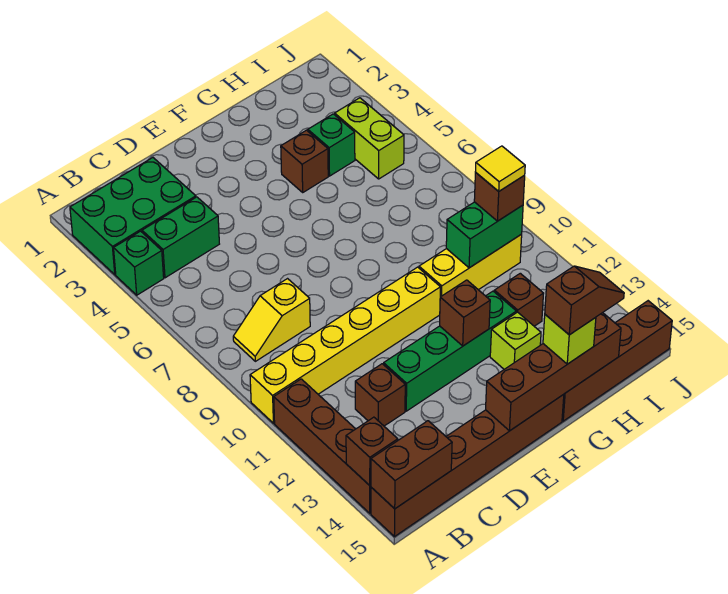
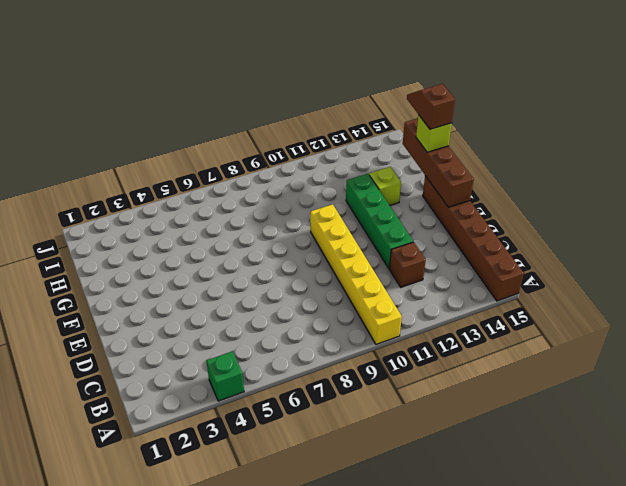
none -> green brick A2:C3 level 1
none -> brown brick A11:A14 level 1
none -> green brick B4:C4 level 1

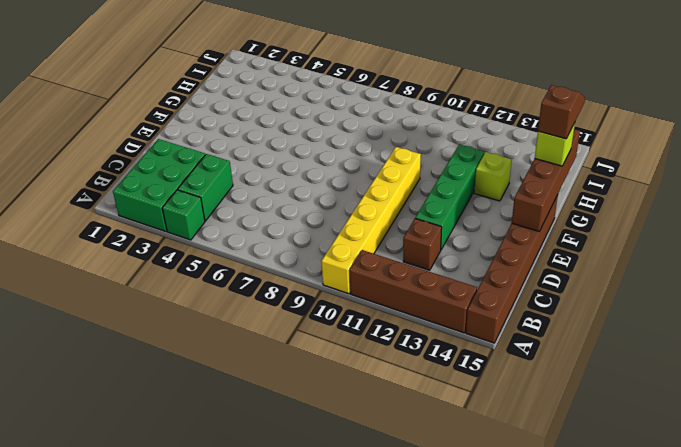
none -> yellow slope B8:C8 level 1 top C
none -> brown brick G4 level 1
none -> yellow brick G10:I10 level 1

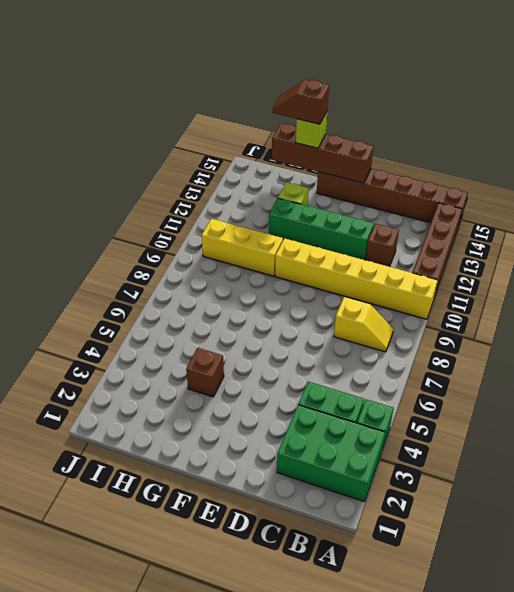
none -> brown brick G15:J15 level 1
none -> green brick H4 level 1
none -> brown brick H12 level 1

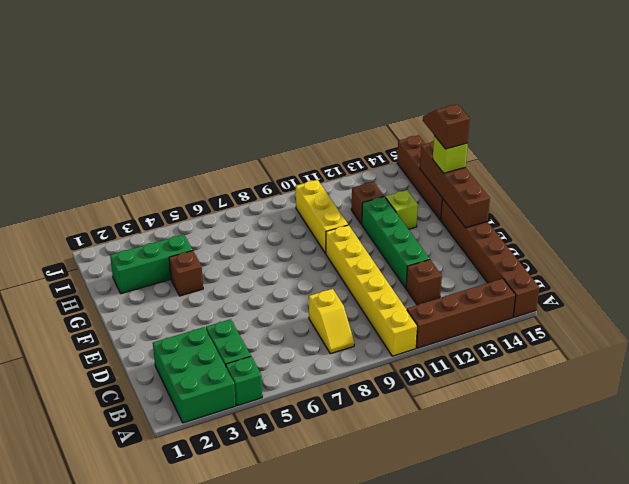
green brick H2:H4 level 1 -> green brick H4 level 1
none -> lime brick I4:I5 level 1
none -> brown brick A14 level 2
none -> brown brick A15:B15 level 2

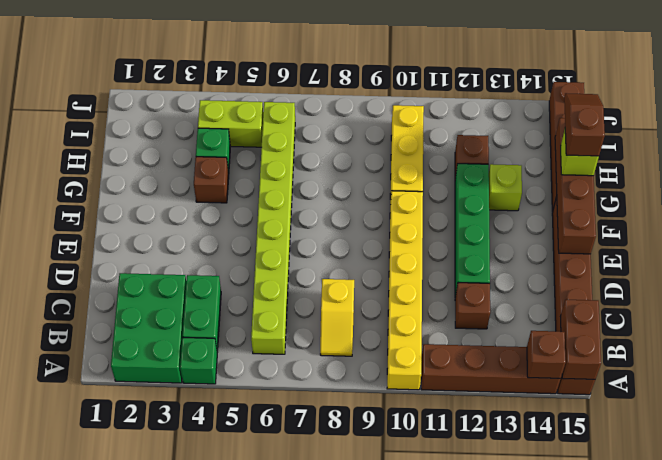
lime brick B6:I6 level 1 -> none
none -> brown brick F12 level 2
none -> green brick H10:I10 level 2
none -> brown brick I10 level 3

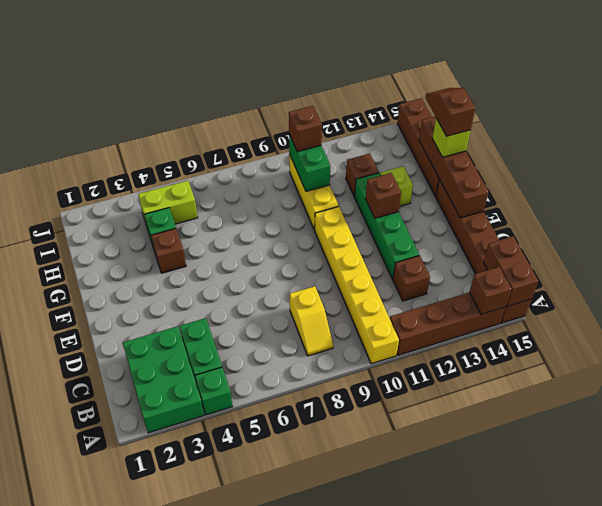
none -> yellow tile I10 level 4

